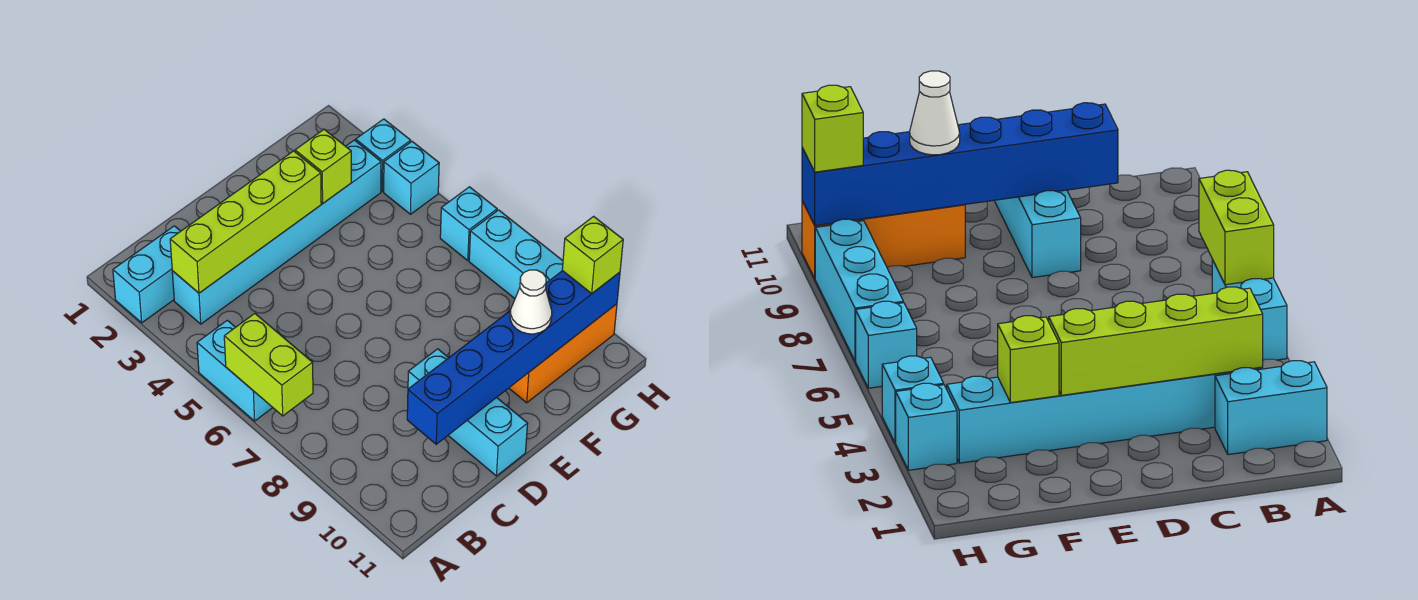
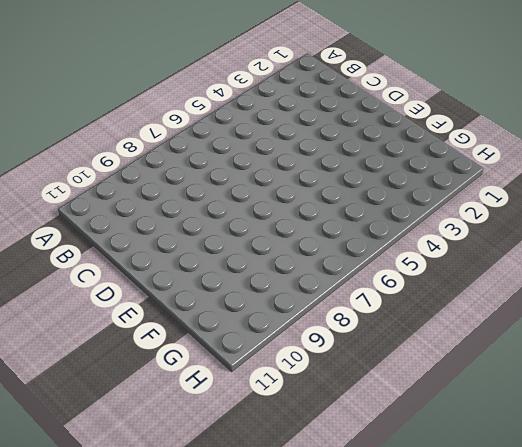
none -> cyan brick A2:B2 level 1
none -> cyan brick A5:A6 level 1
none -> cyan brick B3:G3 level 1

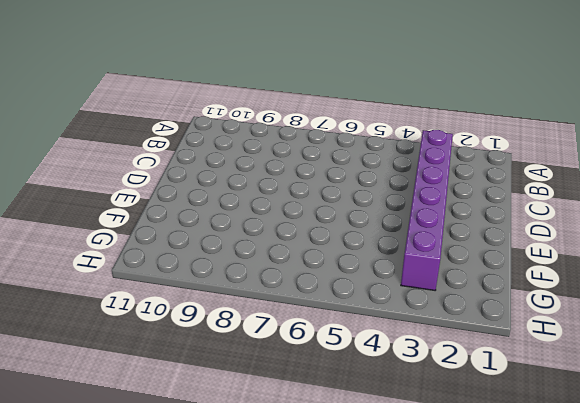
purple brick B3:G3 level 1 -> cyan brick B3:G3 level 1
none -> cyan brick A2:B2 level 1
none -> cyan brick A5:A6 level 1
none -> cyan brick D9:D11 level 1

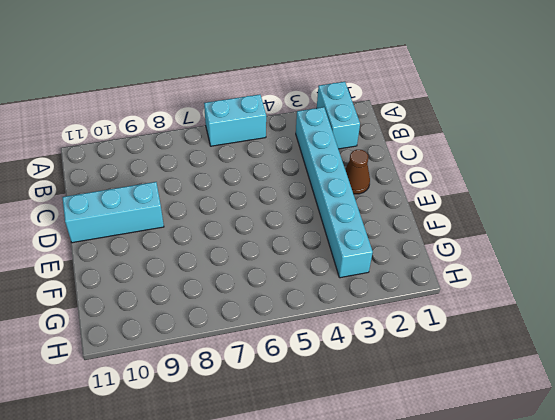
brown cone D2 level 1 -> none
none -> orange brick F10:H10 level 1
none -> cyan brick H3 level 1
none -> cyan brick H4 level 1

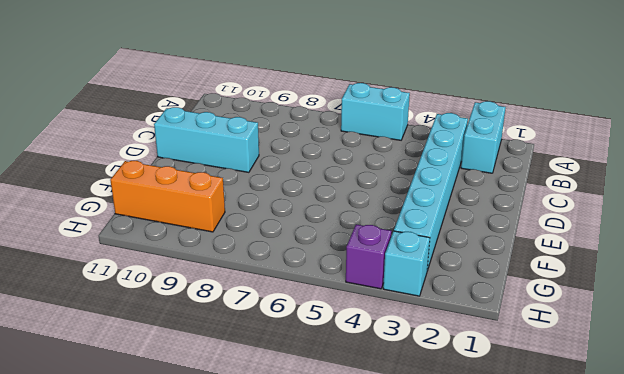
orange brick G9:G11 level 1 -> orange brick F10:H10 level 1
purple brick H4 level 1 -> cyan brick H4 level 1
none -> cyan brick H6 level 1
none -> cyan brick H7:H9 level 1
none -> lime brick A6:A7 level 2

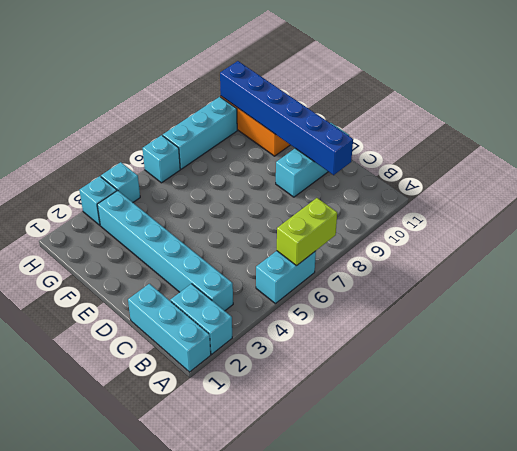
cyan brick A1:C1 level 1 -> none
none -> lime brick B3:E3 level 2
none -> lime brick F3 level 2
none -> white cone F10 level 3

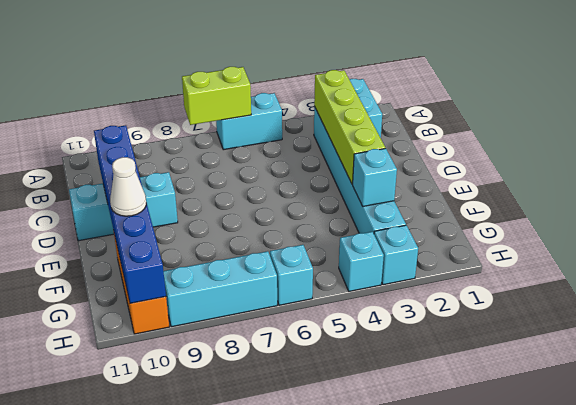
cyan brick F3 level 2 -> lime brick F3 level 2
none -> lime brick H10 level 3

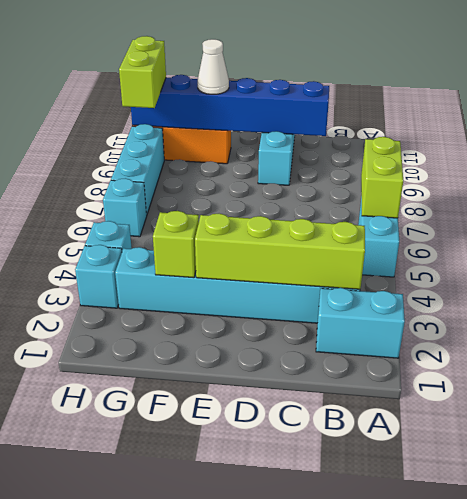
lime brick H9:H10 level 3 -> lime brick H10 level 3

